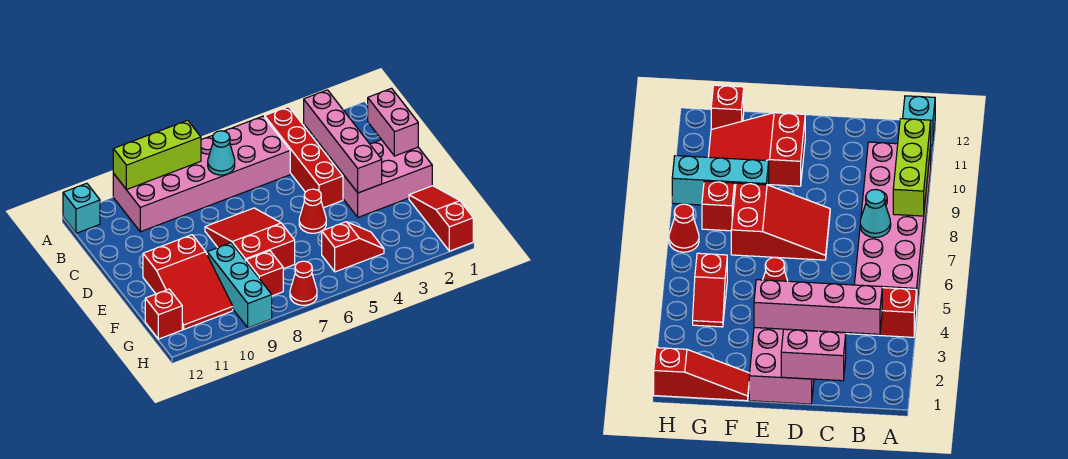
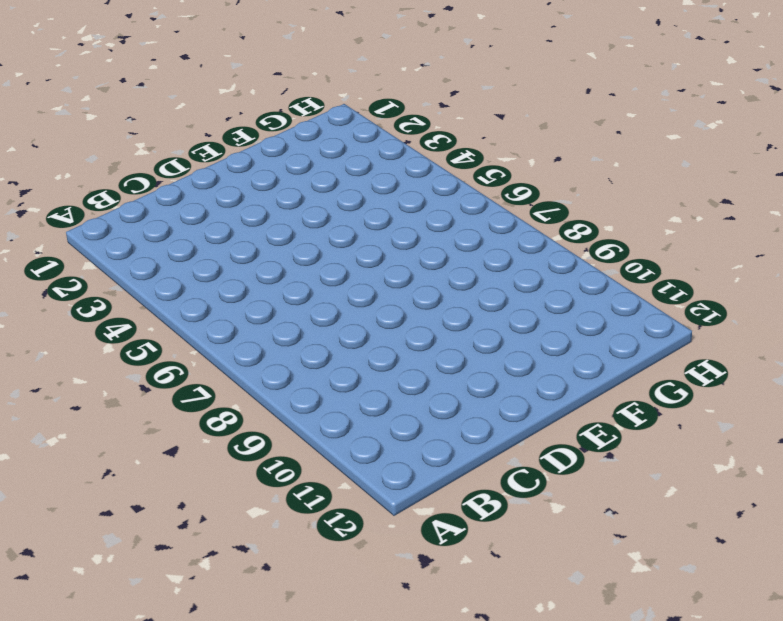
none -> red brick A4:D4 level 1
none -> pink brick A5:B10 level 1
none -> cyan brick A12 level 1

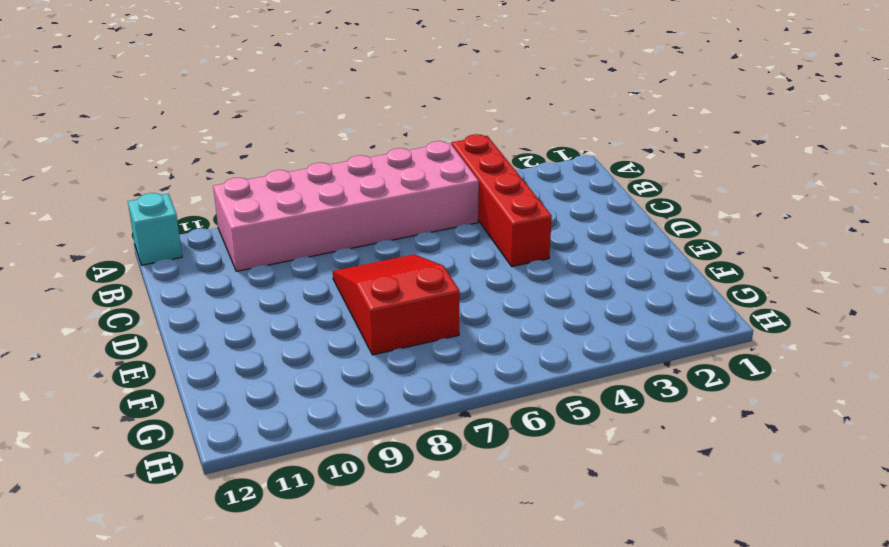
none -> pink brick D1:E3 level 1
none -> red cone E5 level 1
none -> red slope E10:G11 level 1 top E

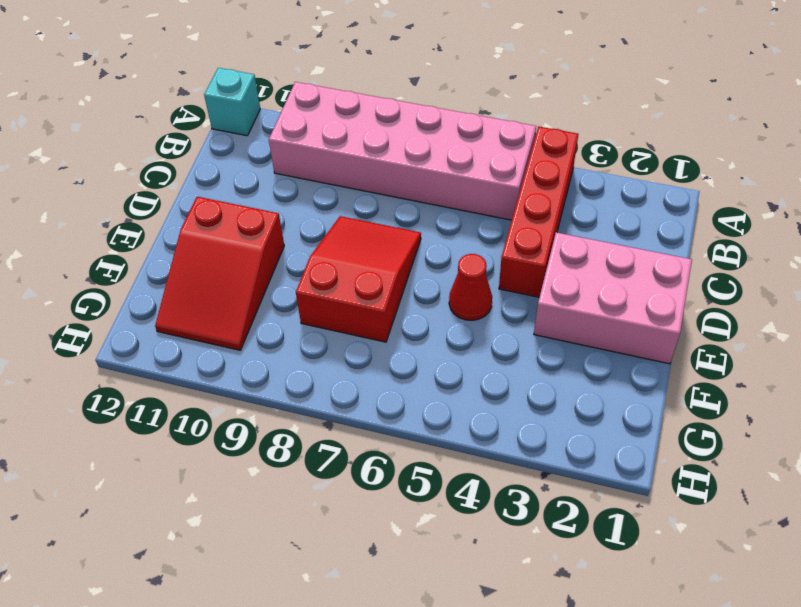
none -> red slope F1:H1 level 1 top H
none -> cyan brick F9:H9 level 1
none -> red slope G4:G5 level 1 top 5

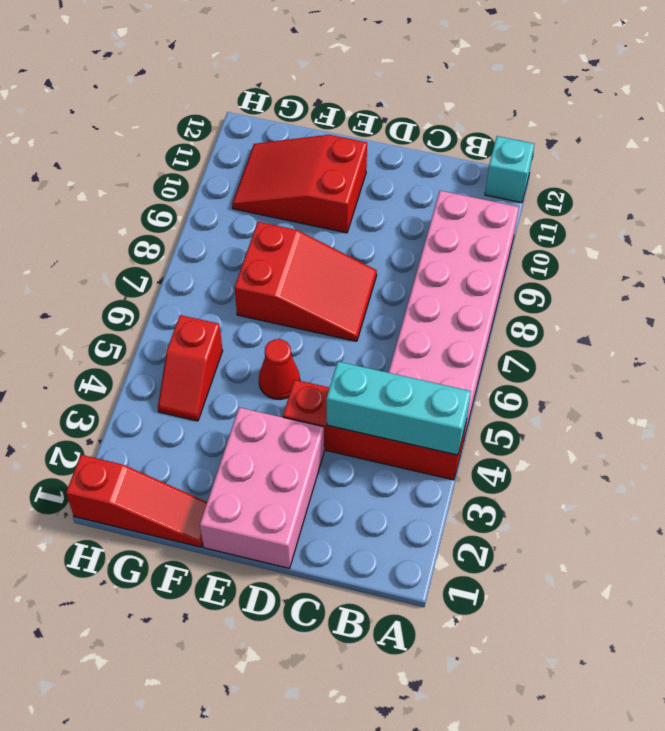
cyan brick A4:C4 level 2 -> cyan brick F9:H9 level 1
none -> red brick G8 level 1
none -> red brick G12 level 1
none -> red cone H7 level 1

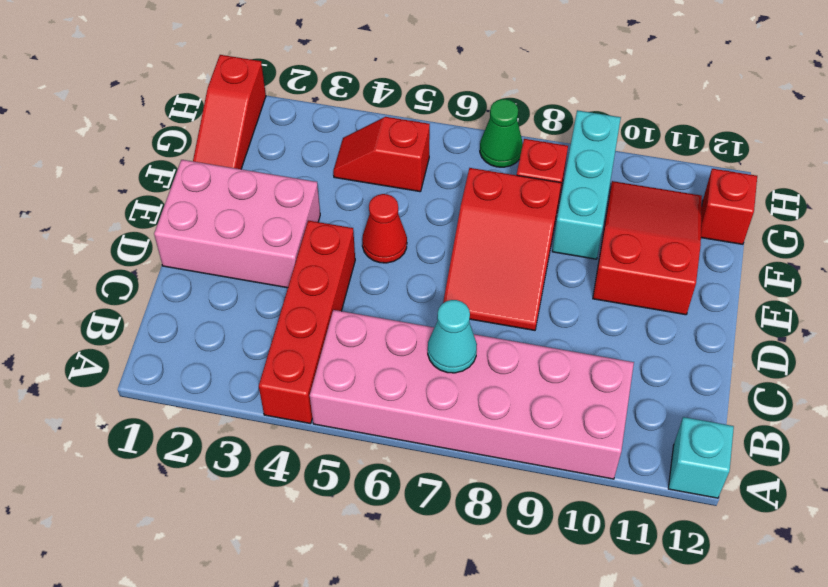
green cone H7 level 1 -> red cone H7 level 1
none -> lime brick A8:A10 level 2
none -> pink brick B3:E3 level 2
none -> pink brick C1:D1 level 2

